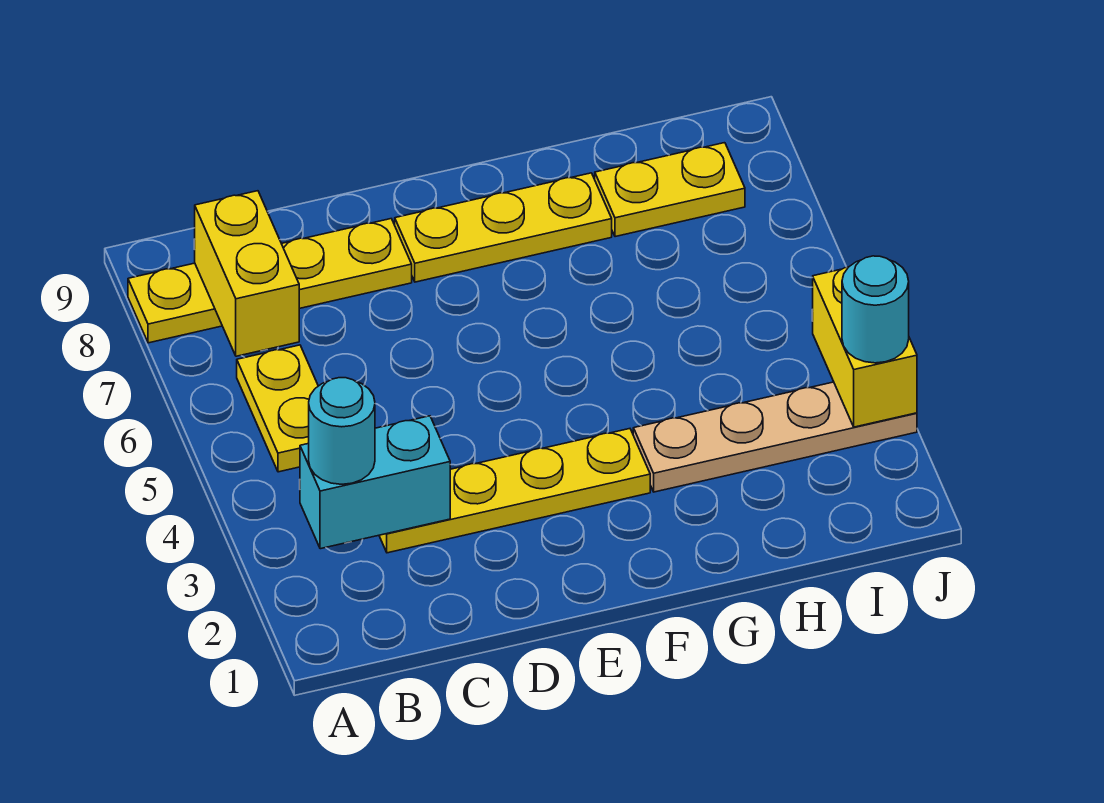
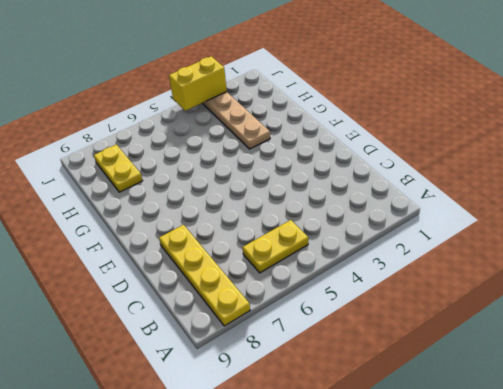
none -> yellow plate C3:F3 level 1
none -> yellow plate E8:G8 level 1

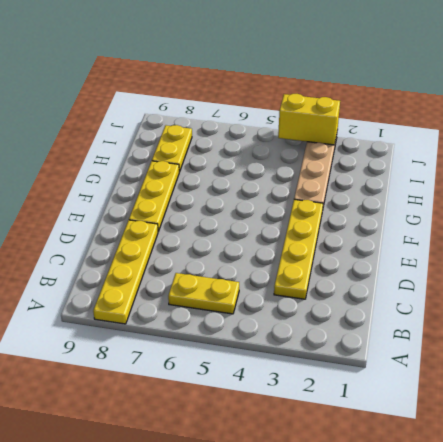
none -> cyan brick B3:C3 level 2
none -> yellow brick B7:B8 level 2

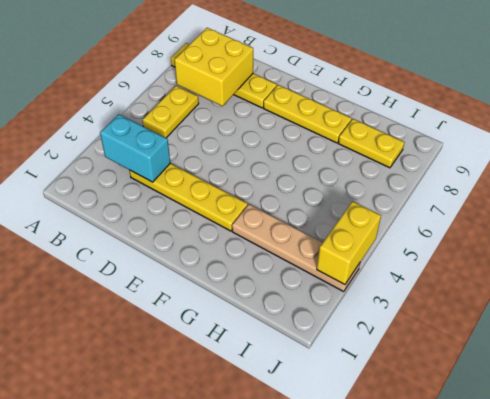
yellow brick B7:C8 level 2 -> yellow brick B7:B8 level 2
none -> cyan round brick B3 level 3
none -> cyan round brick J3 level 3

